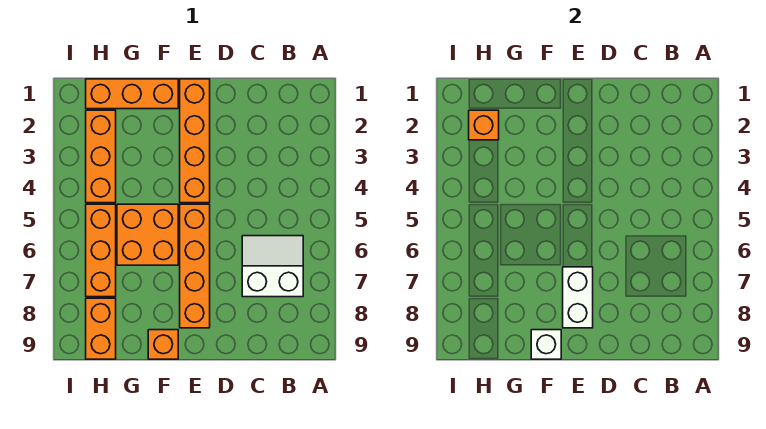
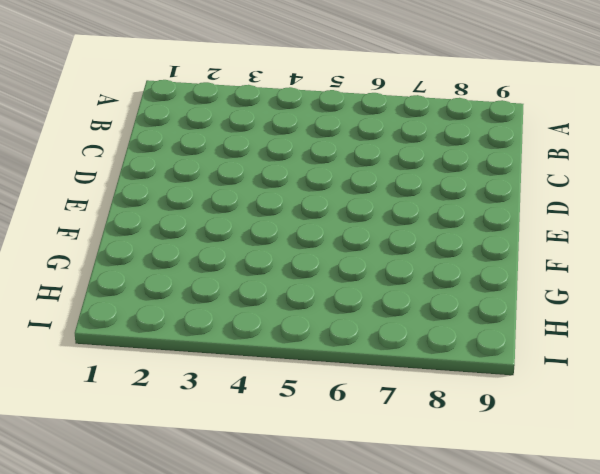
none -> white slope B6:C7 level 1 top 7
none -> orange brick E1:E4 level 1
none -> orange brick E5:E8 level 1

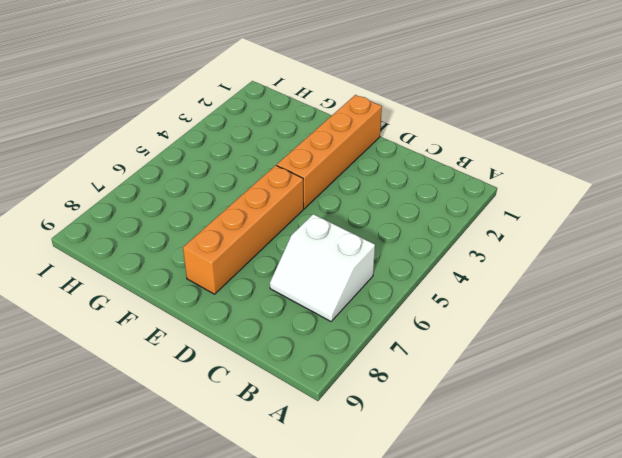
white slope B6:C7 level 1 top 6 -> white slope B6:C7 level 1 top 7
none -> orange brick F1:H1 level 1
none -> orange brick F5:G6 level 1
none -> orange brick F9 level 1

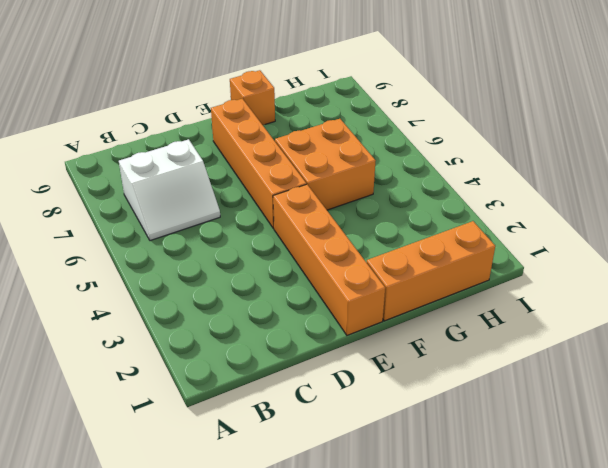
none -> orange brick H2:H4 level 1
none -> orange brick H5:H7 level 1
none -> orange brick H8:H9 level 1

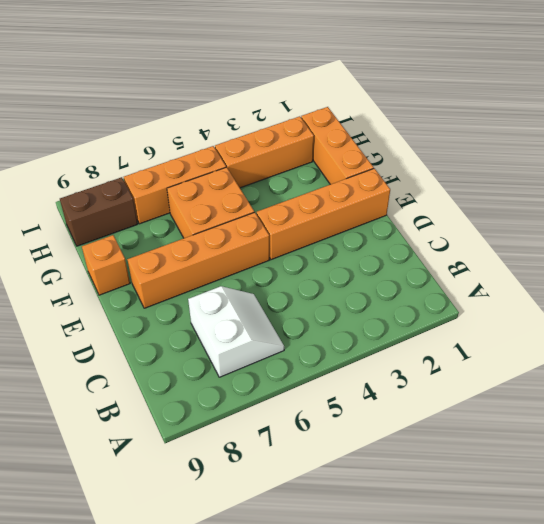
brown brick H8:H9 level 1 -> orange brick H8:H9 level 1
none -> white brick E7:E8 level 2
none -> white brick F9 level 2
none -> orange brick H2 level 2

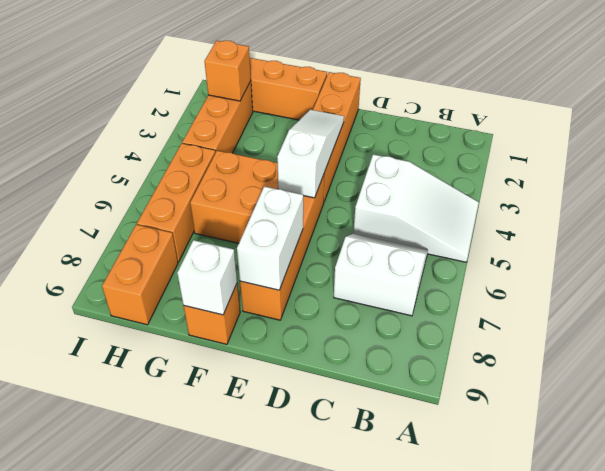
white slope A4:C5 level 1 top C -> none
white slope E3:E5 level 2 top 5 -> none

